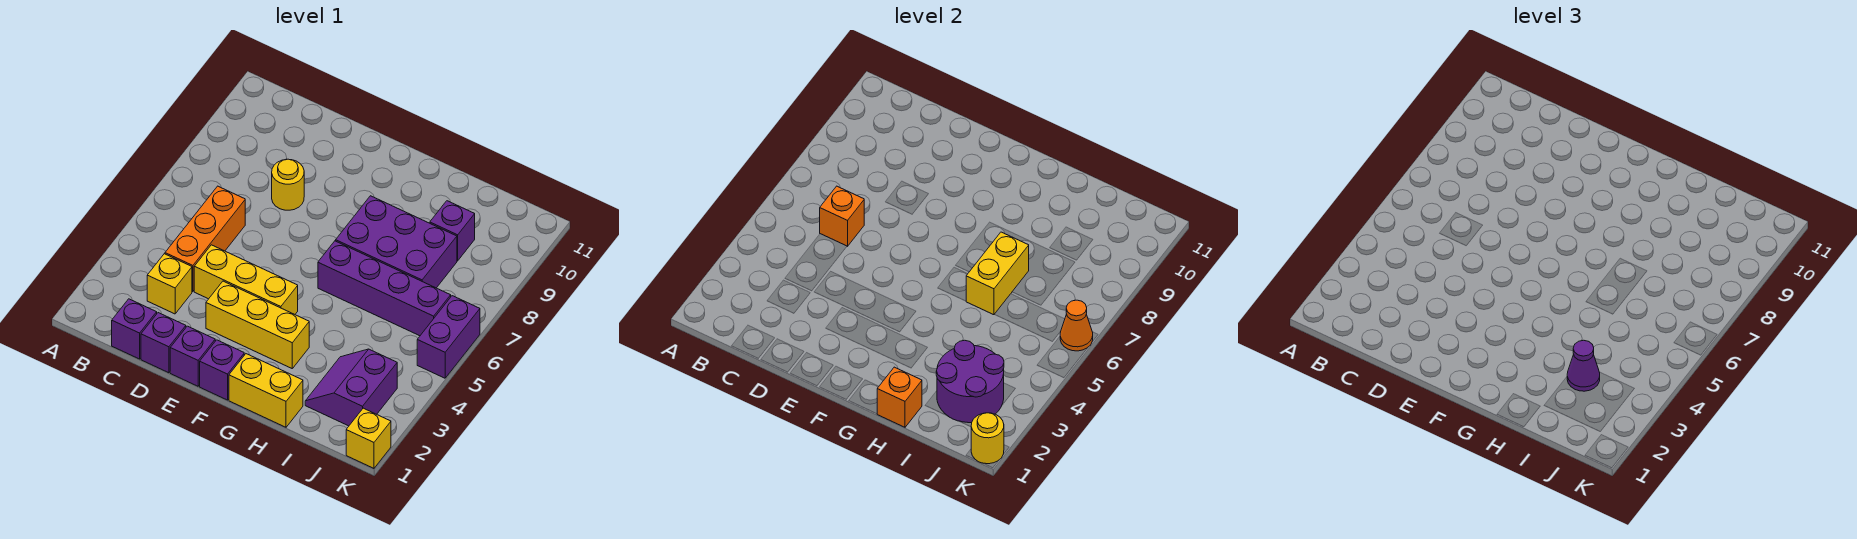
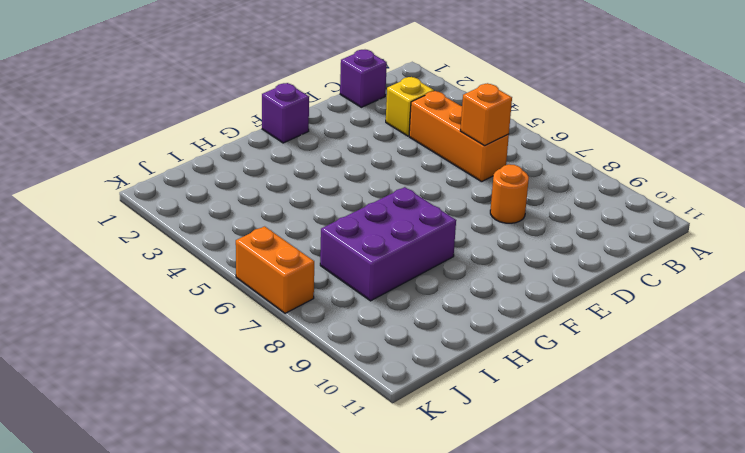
orange round brick D8 level 1 -> yellow round brick D8 level 1
orange brick K6:K7 level 1 -> purple brick K5:K6 level 1
none -> purple brick D1 level 1
none -> yellow brick D4:F4 level 1
none -> purple brick E1 level 1

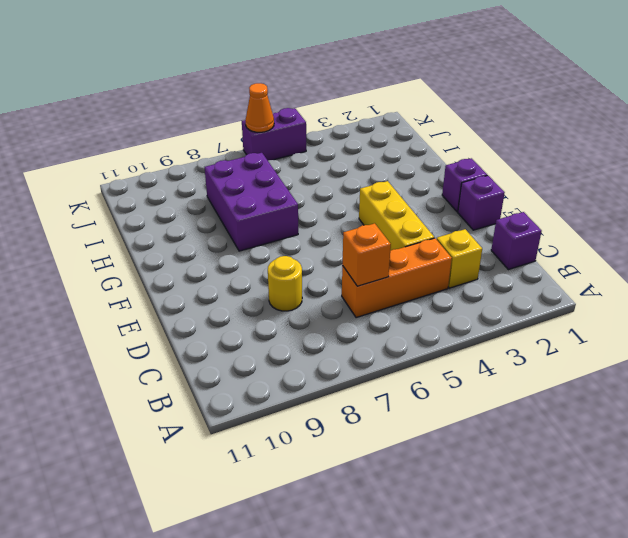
none -> purple brick D1 level 1
none -> yellow brick E3:G3 level 1
none -> yellow brick G1:H1 level 1

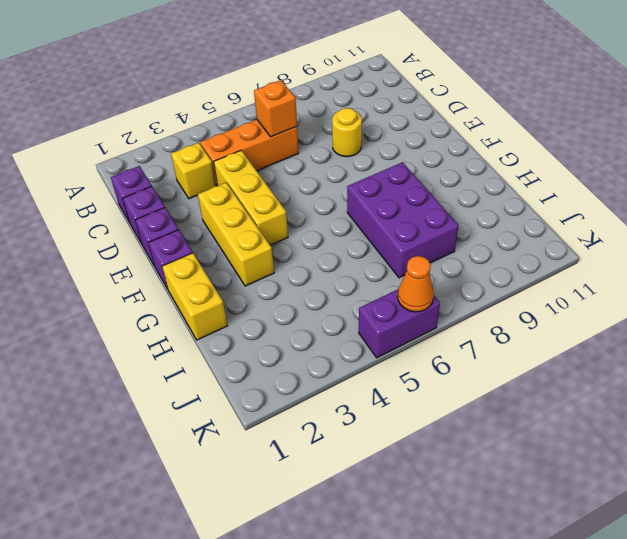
none -> purple brick G6:J6 level 1
none -> purple slope I2:J3 level 1 top J
none -> purple brick I9 level 1

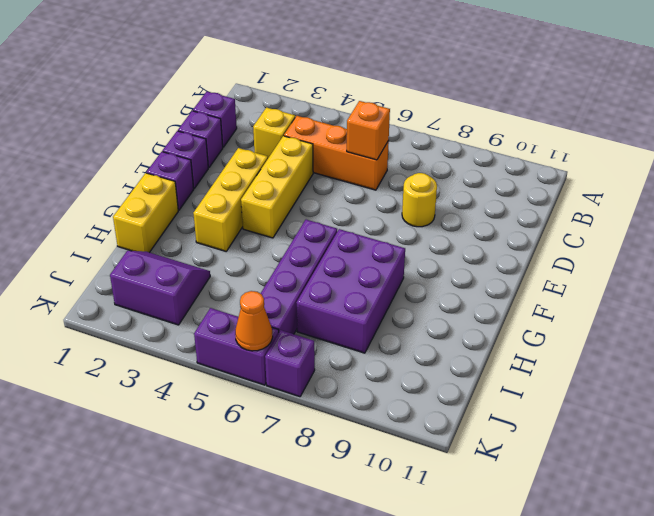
purple brick K7 level 1 -> purple brick I9 level 1
none -> yellow brick K1 level 1
none -> orange brick H1 level 2
none -> yellow brick H6:H7 level 2

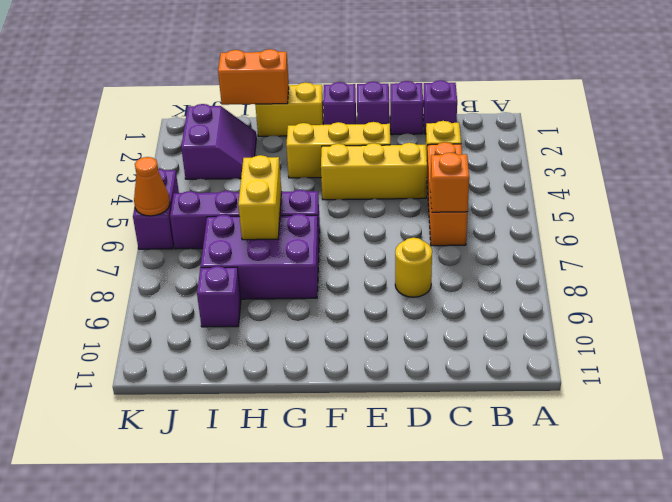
orange brick H1:I1 level 2 -> orange brick H1 level 2
none -> yellow brick K1 level 1
none -> purple round brick I2:J3 level 2
none -> yellow round brick K1 level 2

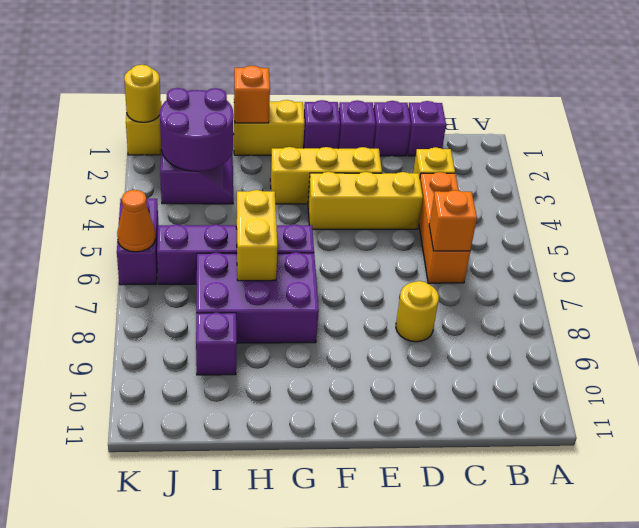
none -> purple cone I3 level 3

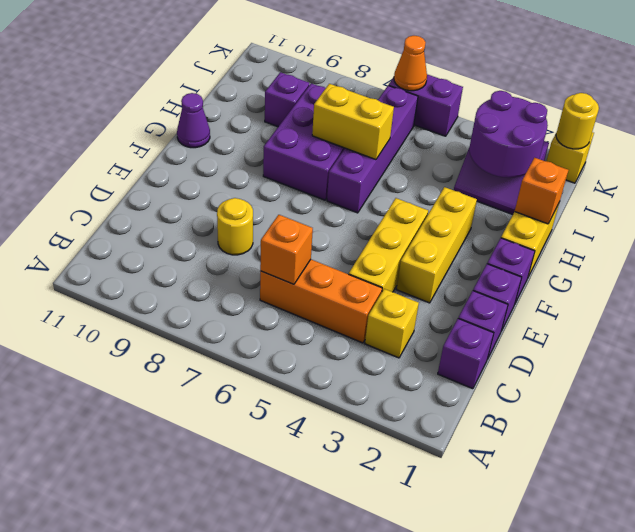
purple cone G11 level 1 -> purple cone I3 level 3

